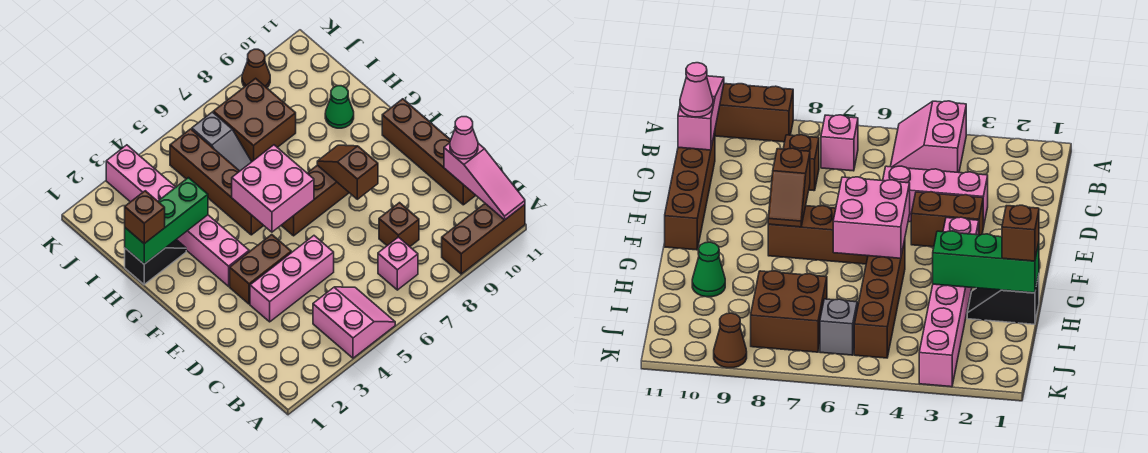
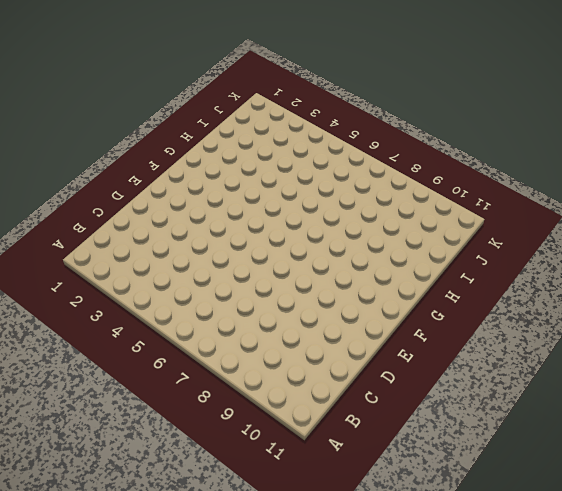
none -> pink slope A4:B5 level 1 top 4
none -> brown brick A9:A11 level 1
none -> pink brick B7 level 1

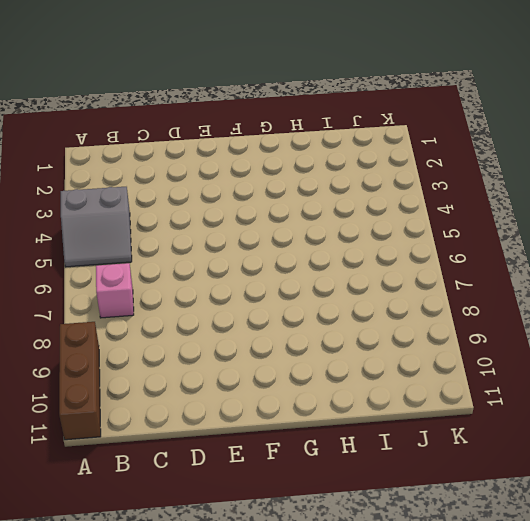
grey slope A4:B5 level 1 top 4 -> pink slope A4:B5 level 1 top 4
none -> brown brick C8 level 1
none -> brown brick C11:F11 level 1
none -> pink brick D3:D5 level 1

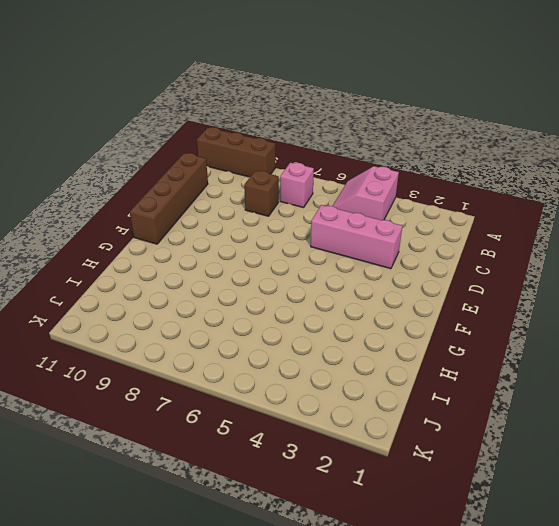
none -> brown brick E3:E4 level 1
none -> pink brick F3:K3 level 1
none -> brown brick F6:F8 level 1

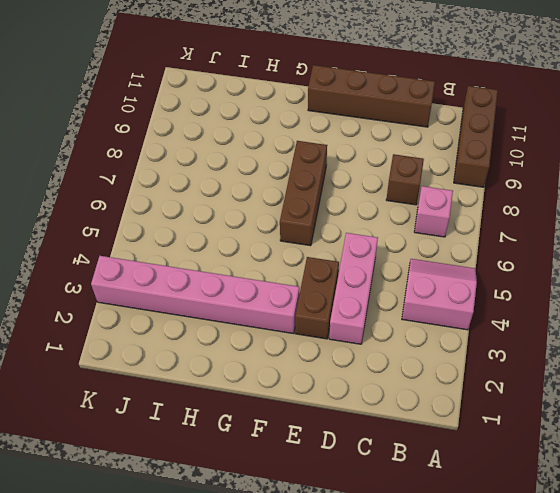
none -> brown brick G5:J5 level 1
none -> black slope H1:H2 level 1 top 1
none -> green cone H10 level 1

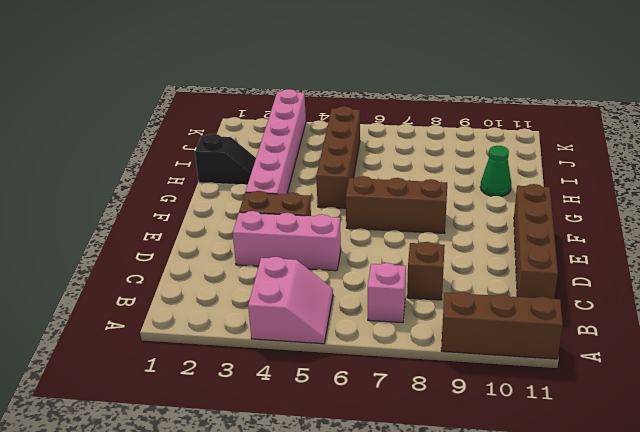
none -> grey slope I6:J6 level 1 top J
none -> brown brick I7:J8 level 1
none -> brown cone K9 level 1

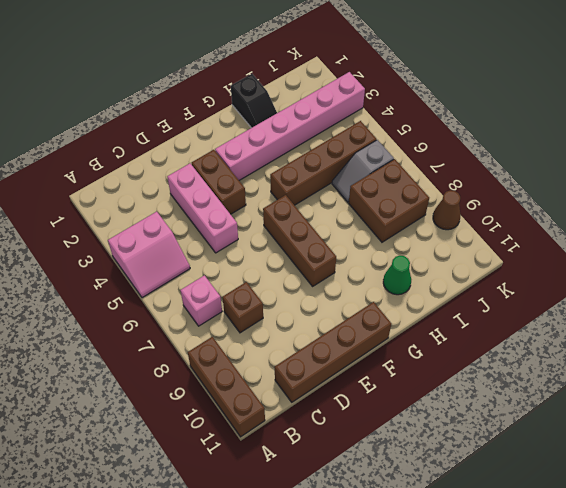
none -> pink slope A11:C11 level 2 top C
none -> brown slope E8:F8 level 2 top E
none -> pink brick F5:G6 level 2

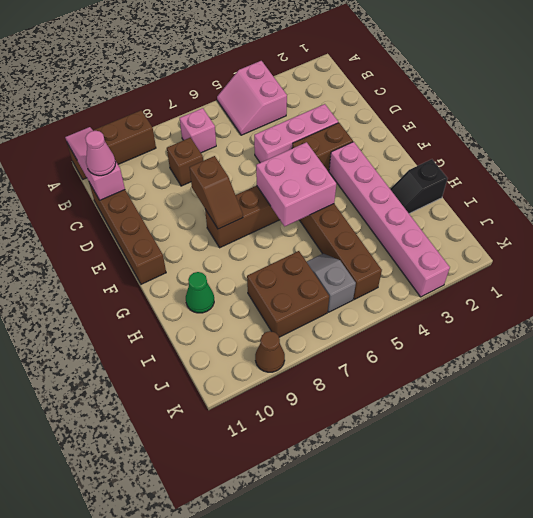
none -> green brick H1:H3 level 2
none -> brown brick H1 level 3

